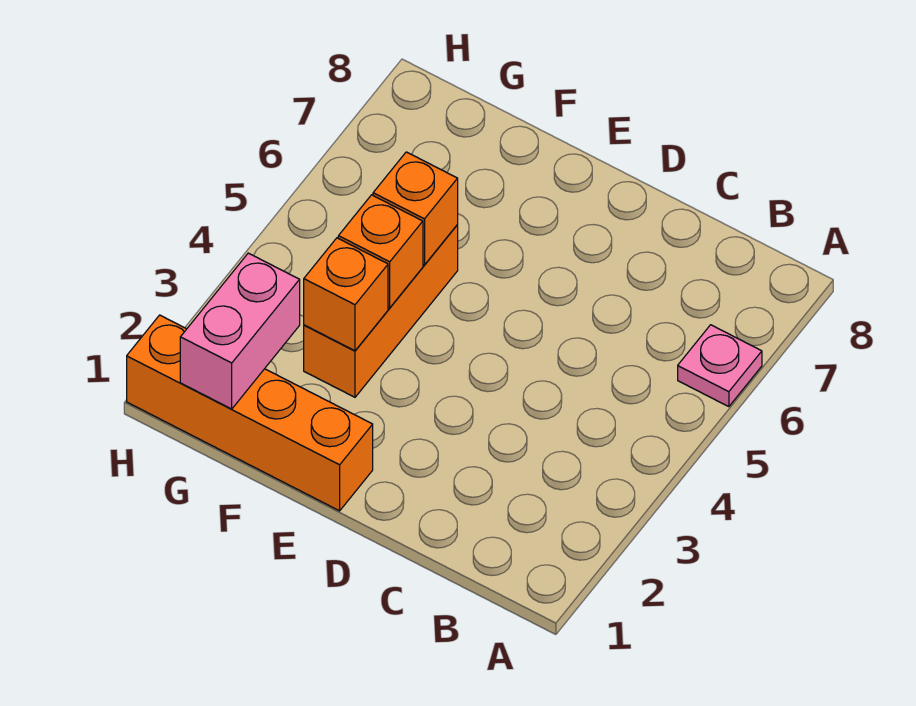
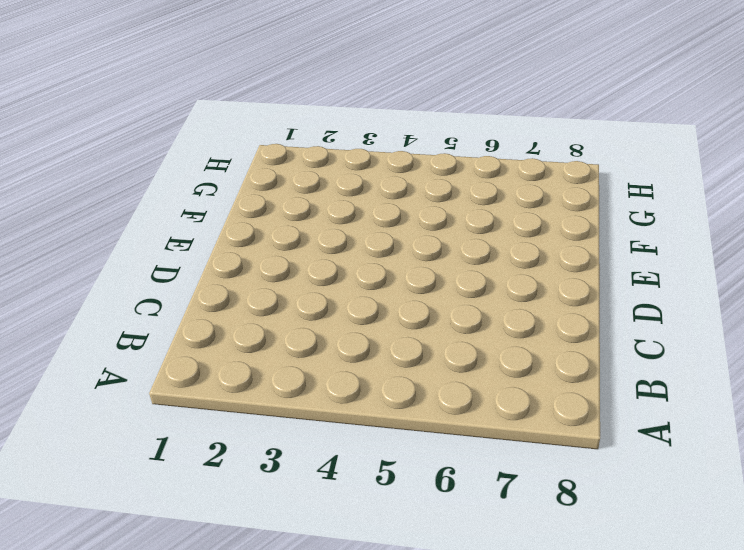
none -> pink plate A6 level 1
none -> orange brick E1:H1 level 1

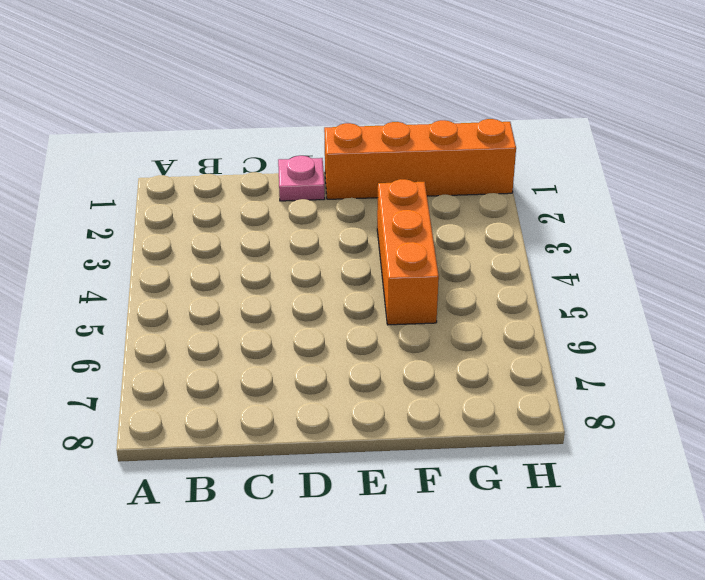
pink plate D1 level 1 -> pink plate A6 level 1
none -> orange brick F3 level 2
none -> orange brick F4 level 2

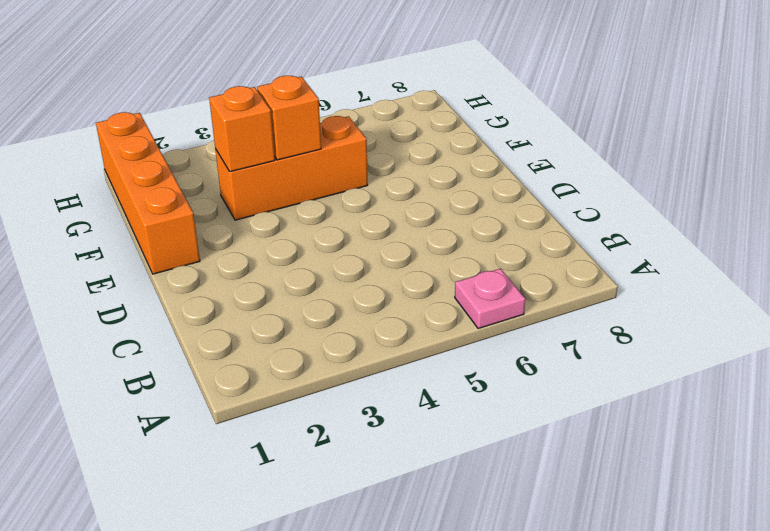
none -> orange brick F5 level 2
none -> pink brick G1:G2 level 2

